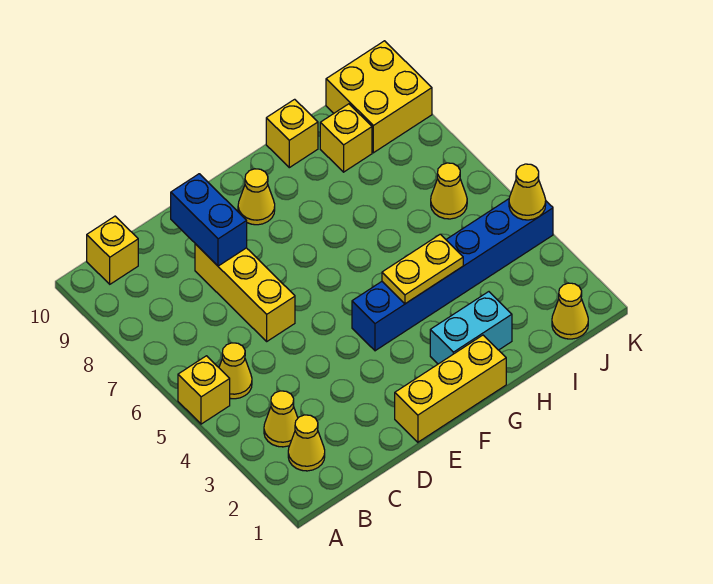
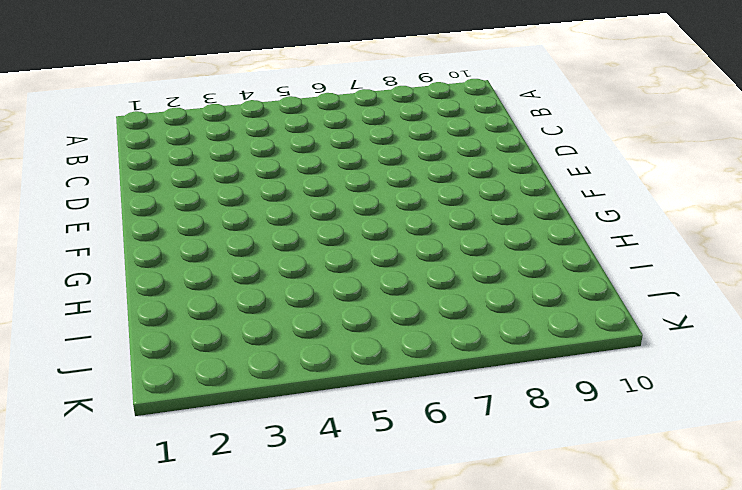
none -> yellow brick A5 level 1
none -> yellow cone B2 level 1
none -> yellow cone B3 level 1

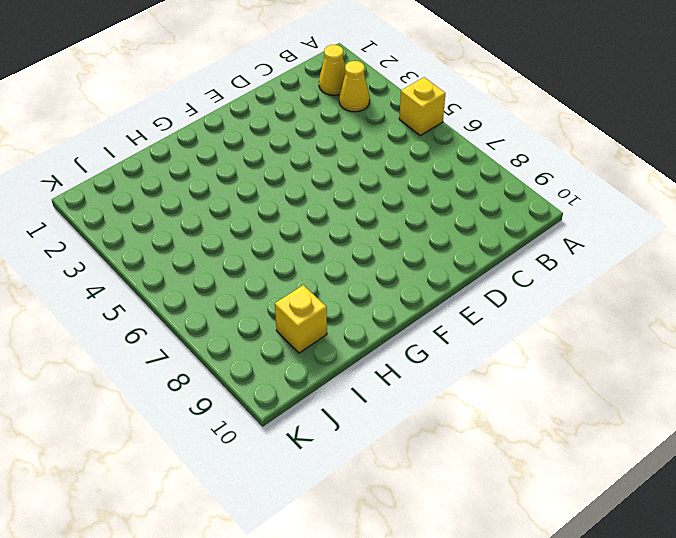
none -> yellow cone B5 level 1
none -> yellow brick B10 level 1
none -> yellow brick D6:D8 level 1

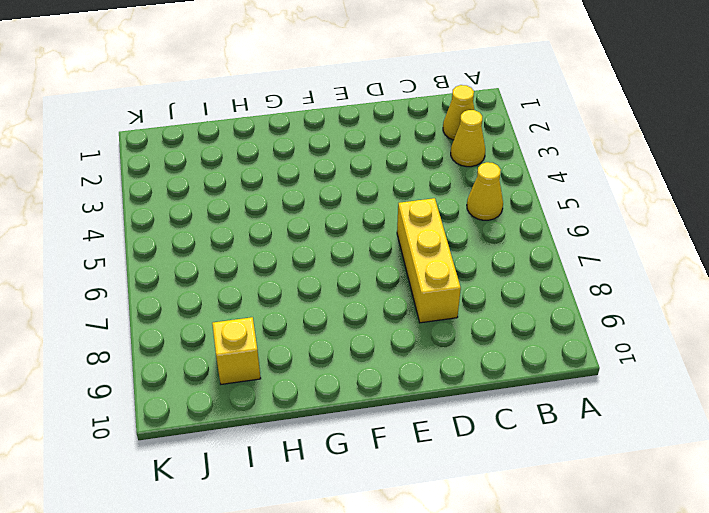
none -> yellow brick A5 level 1
none -> yellow brick B10 level 1
none -> yellow brick E1:G1 level 1

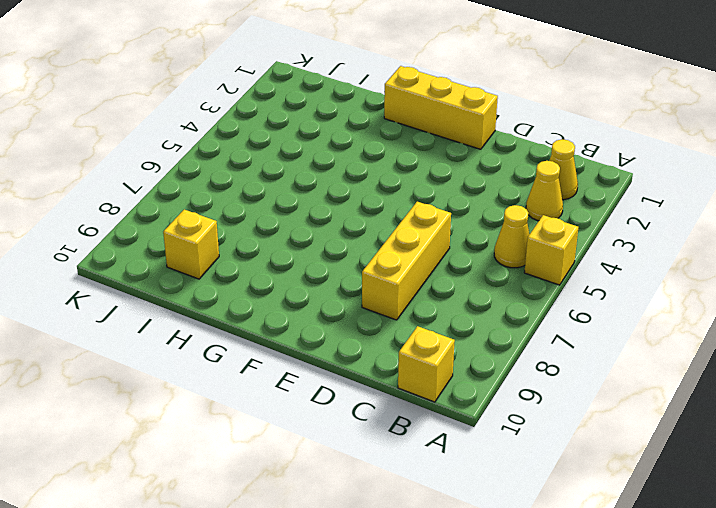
none -> blue brick F4:K4 level 1
none -> yellow cone F9 level 1
none -> cyan brick G2:H2 level 1

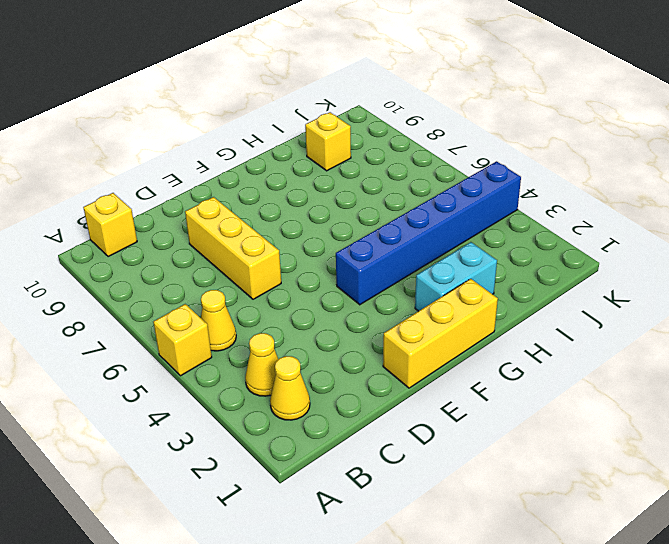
none -> yellow cone F9 level 1
none -> yellow brick H10 level 1
none -> yellow cone J1 level 1

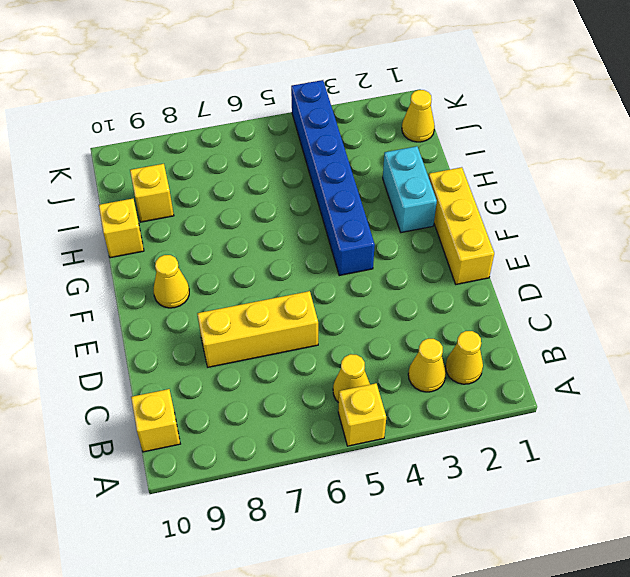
none -> yellow cone J6 level 1
none -> yellow brick J9:K10 level 1
none -> blue brick D8:D9 level 2

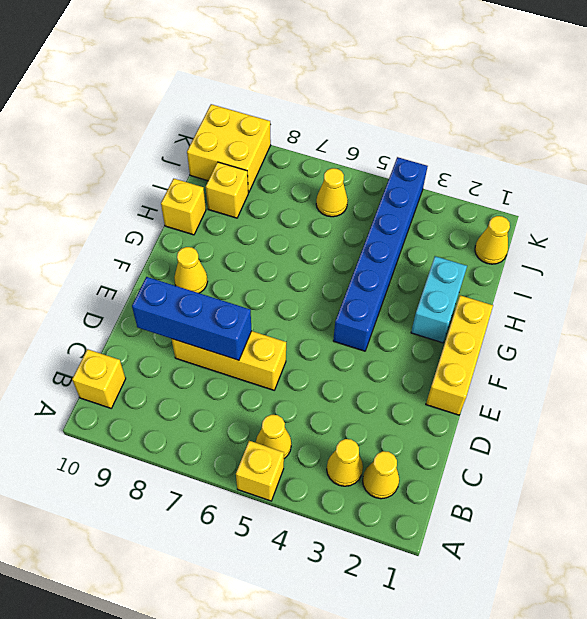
blue brick D7:D9 level 2 -> blue brick D8:D9 level 2
none -> yellow plate G4:H4 level 2
none -> yellow cone K4 level 2

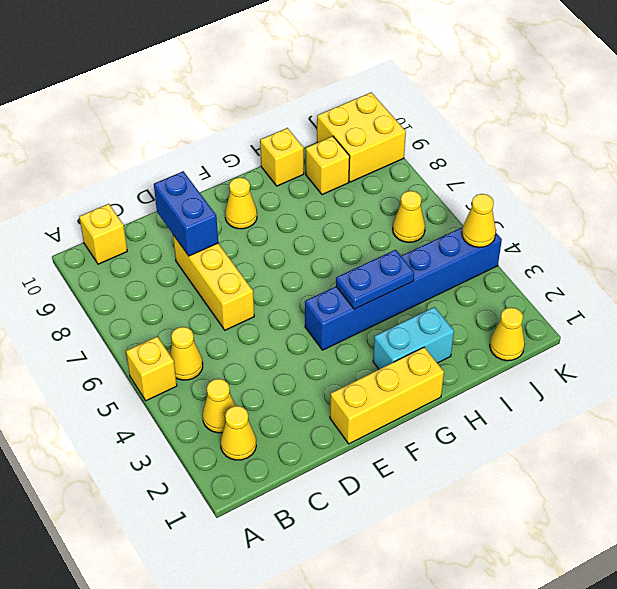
blue plate G4:H4 level 2 -> yellow plate G4:H4 level 2

